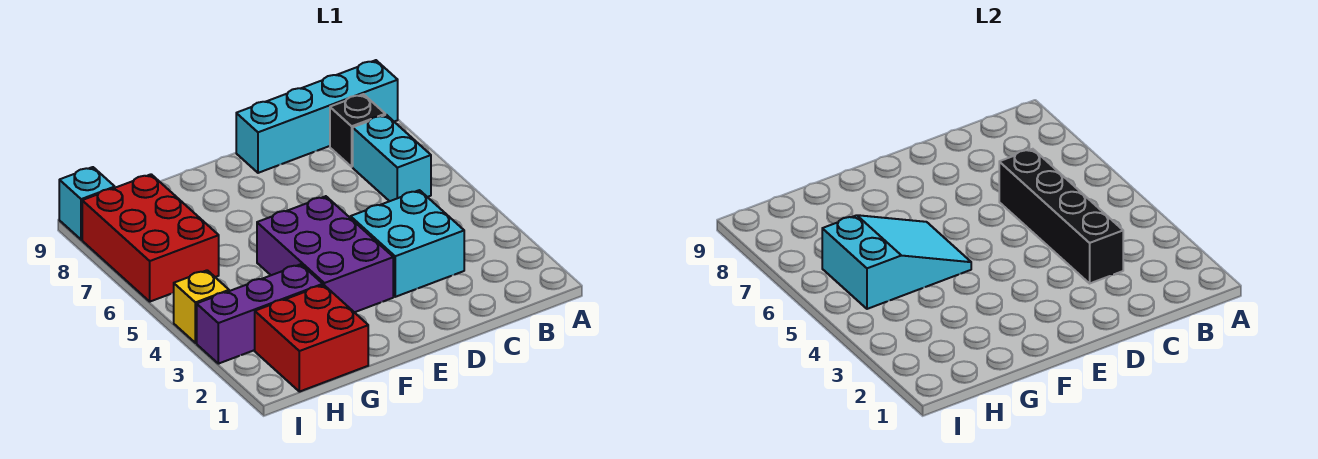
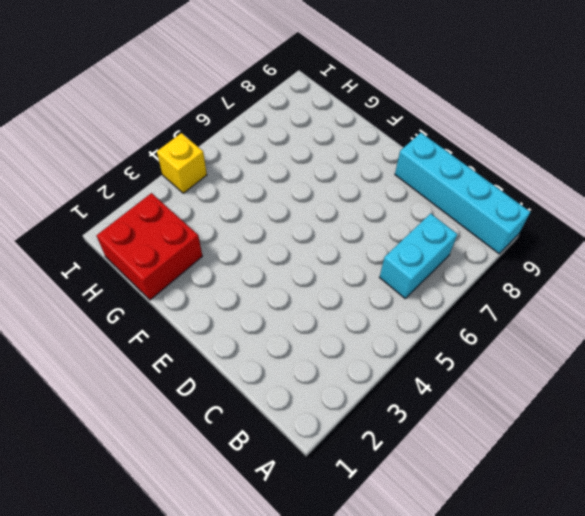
none -> black brick B8 level 1
none -> cyan brick C3:D4 level 1
none -> purple brick E3:F5 level 1

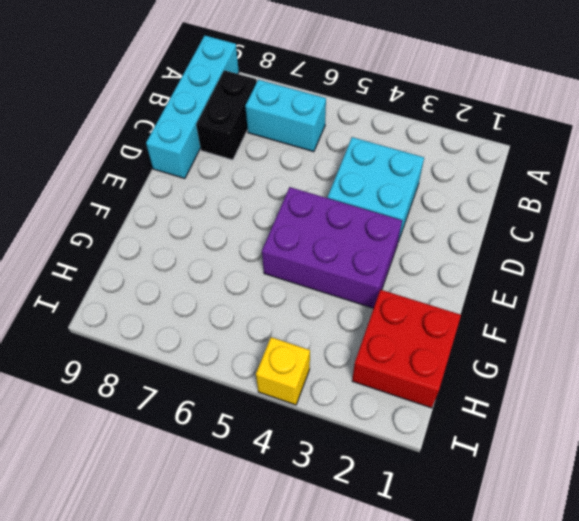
black brick B8:C8 level 1 -> black brick B8 level 1
none -> purple brick G3:I3 level 1
none -> red brick H6:I8 level 1
none -> cyan brick I9 level 1

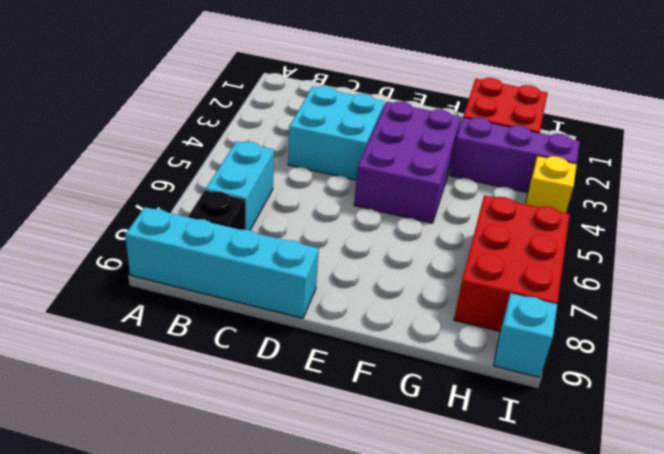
none -> black brick C3:C6 level 2
none -> cyan slope F5:H6 level 2 top H

